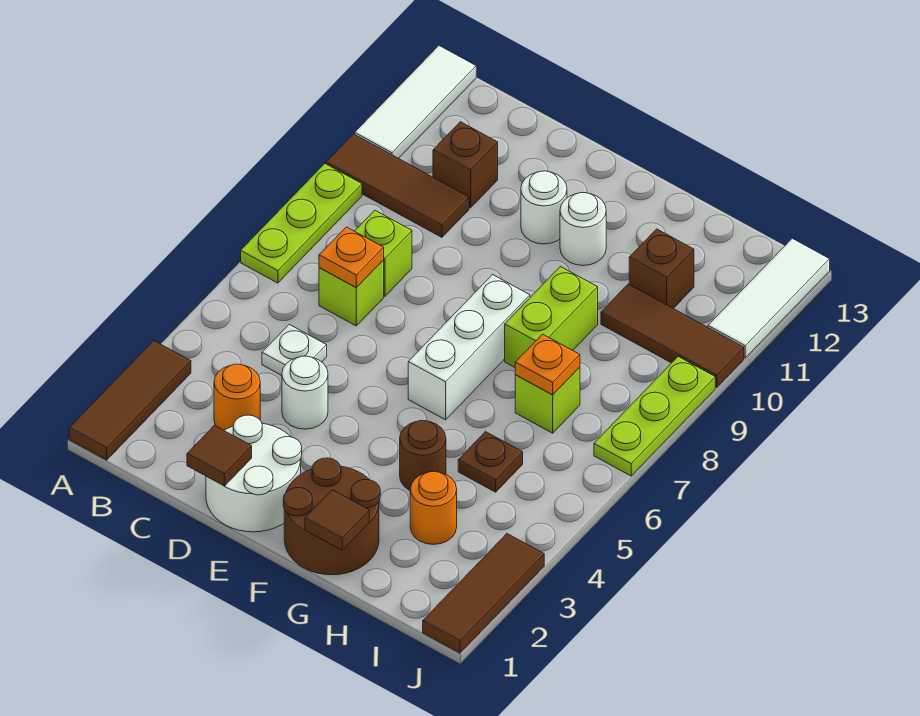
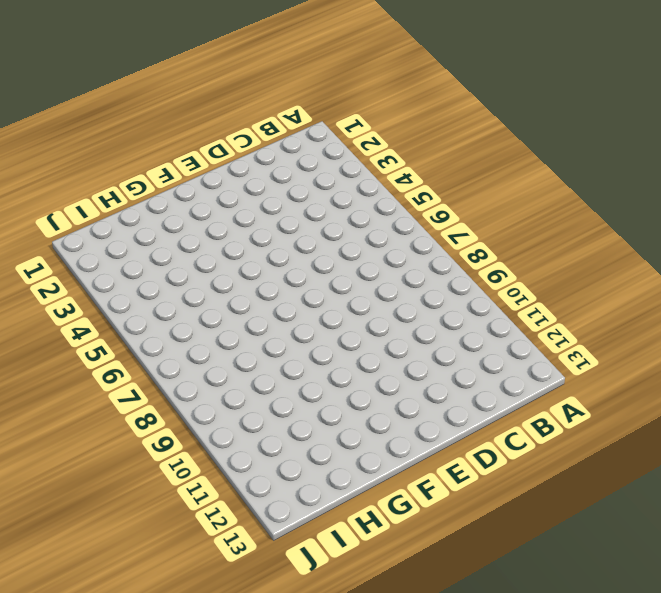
none -> brown tile A1:A3 level 1
none -> lime plate A7:A9 level 1
none -> brown tile A10:C10 level 1

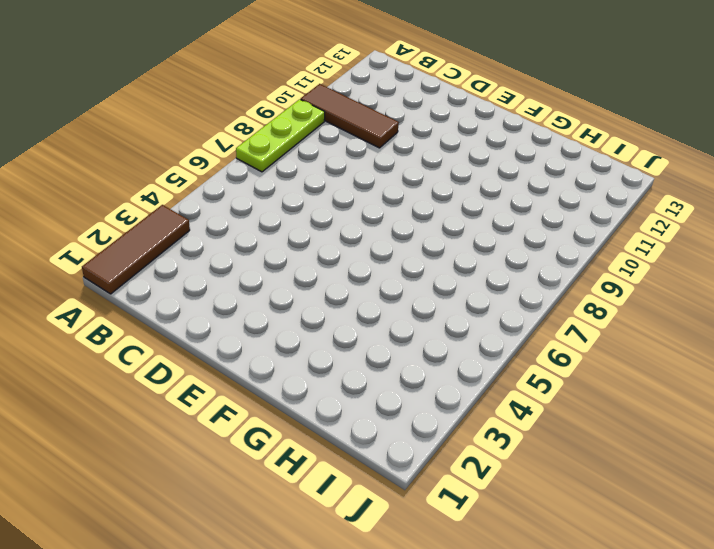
none -> white tile A11:A13 level 1
none -> orange round brick C3 level 1
none -> white plate C5 level 1

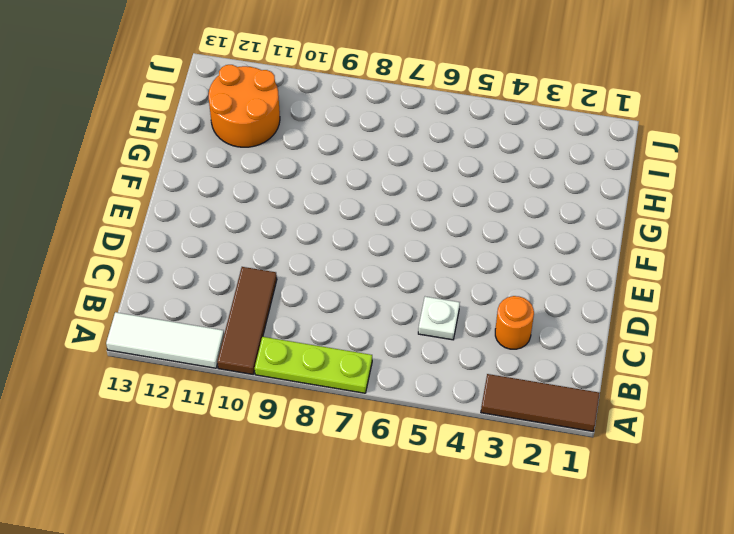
orange round brick H11:I12 level 1 -> brown brick H11 level 1
none -> lime brick C7 level 1
none -> lime brick C8 level 1
none -> brown brick C11 level 1

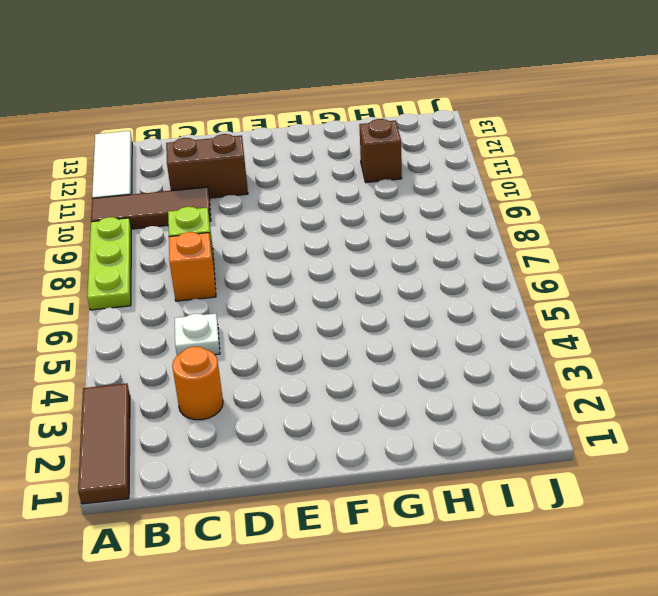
orange brick C7 level 1 -> lime brick C7 level 1
brown brick C11:D11 level 1 -> brown brick C11 level 1
none -> white round brick D1:E2 level 1
none -> white round brick D4 level 1
none -> white round brick E11 level 1

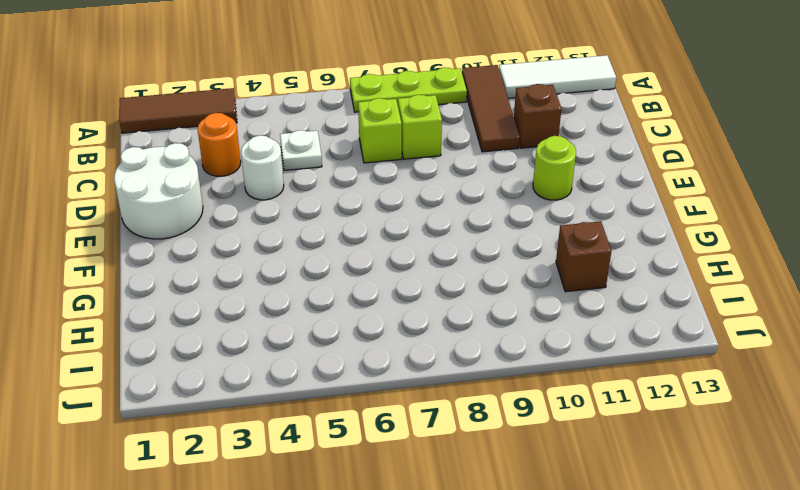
lime round brick E11 level 1 -> white round brick E11 level 1
none -> brown round brick F1:G2 level 1
none -> white brick F6:F8 level 1
none -> white round brick F11 level 1

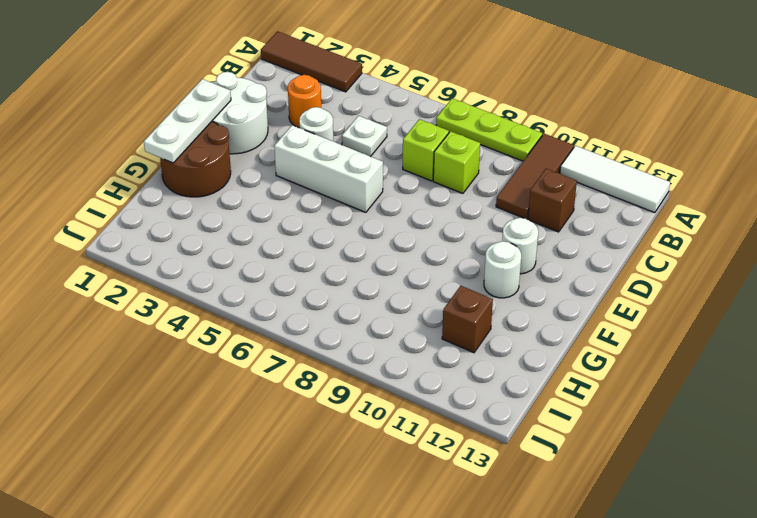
white plate E1:G1 level 2 -> brown tile G1 level 2
white brick E4:E6 level 1 -> white brick F6:F8 level 1
none -> brown round brick G4 level 1
none -> lime brick G8:G9 level 1
none -> orange round brick H3 level 1

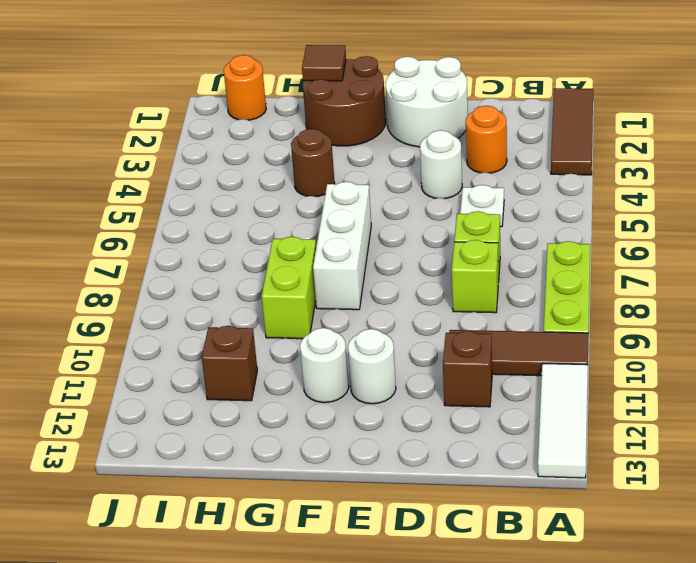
orange round brick I1 level 1 -> orange round brick H3 level 1
none -> brown plate H5 level 1
none -> lime brick H7 level 1
none -> brown tile H10:J10 level 1

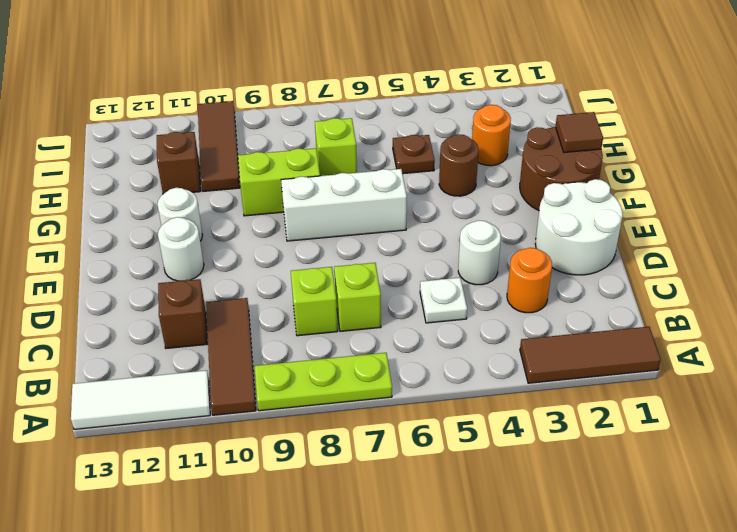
none -> brown tile J1:J3 level 1
none -> lime plate J7:J9 level 1
none -> white tile J11:J13 level 1

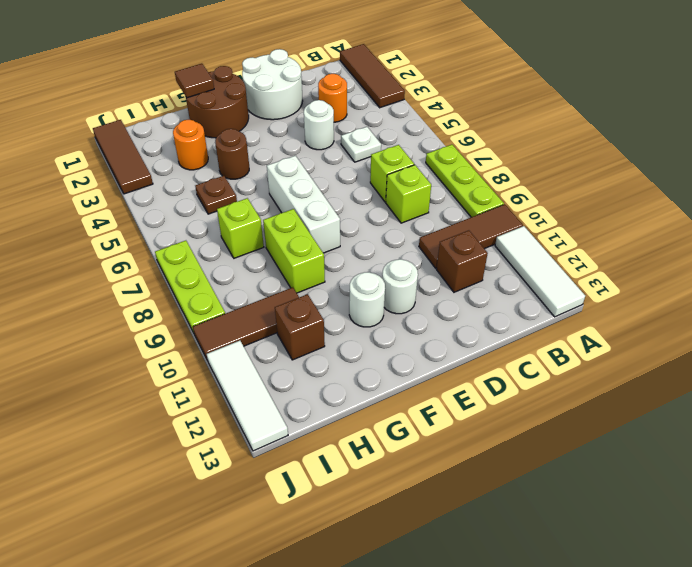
none -> orange plate C7 level 2
none -> brown tile D1 level 2
none -> orange plate H7 level 2

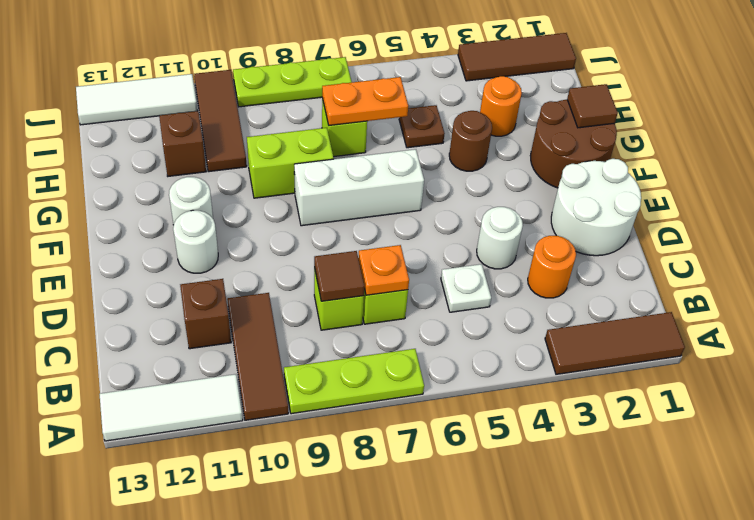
brown tile C8 level 2 -> brown tile D1 level 2
orange plate H6:H7 level 2 -> orange plate H7 level 2

